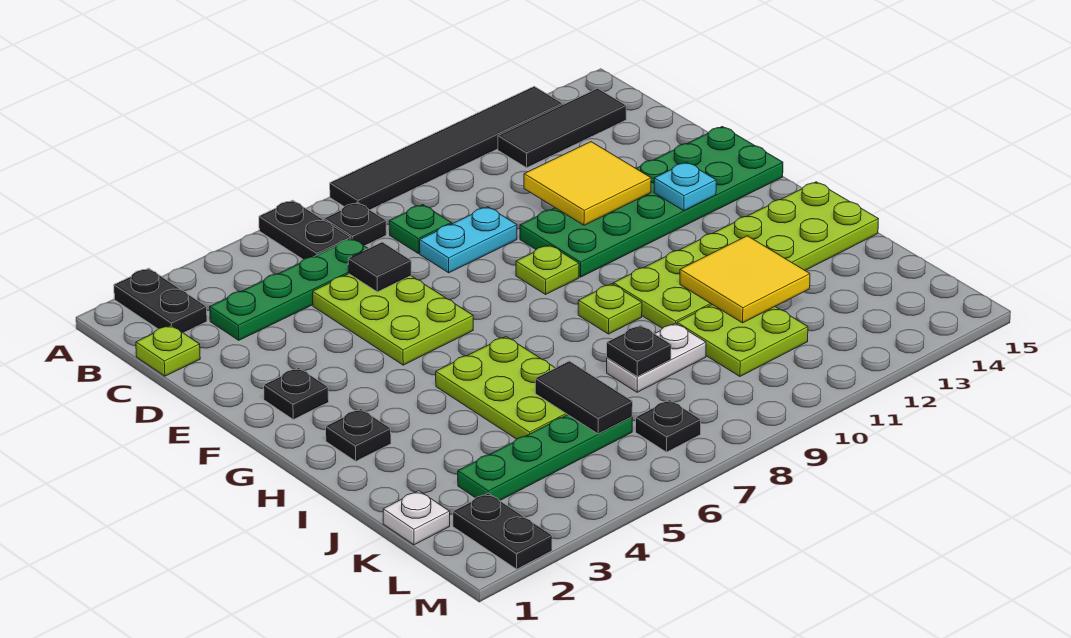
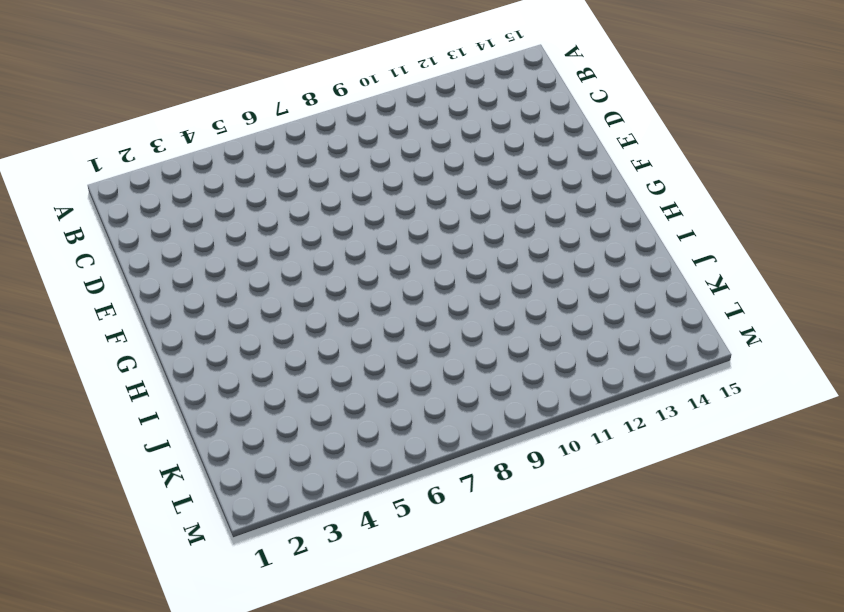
none -> black plate A2:B2 level 1
none -> black plate A6:B6 level 1
none -> black tile A8:A13 level 1

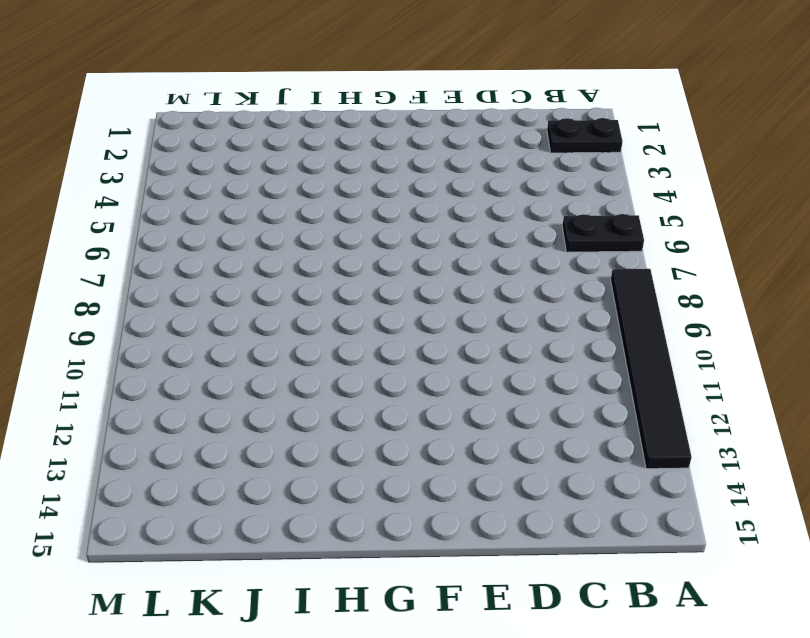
none -> black plate B7 level 1
none -> black tile B12:B14 level 1
none -> lime plate C1 level 1

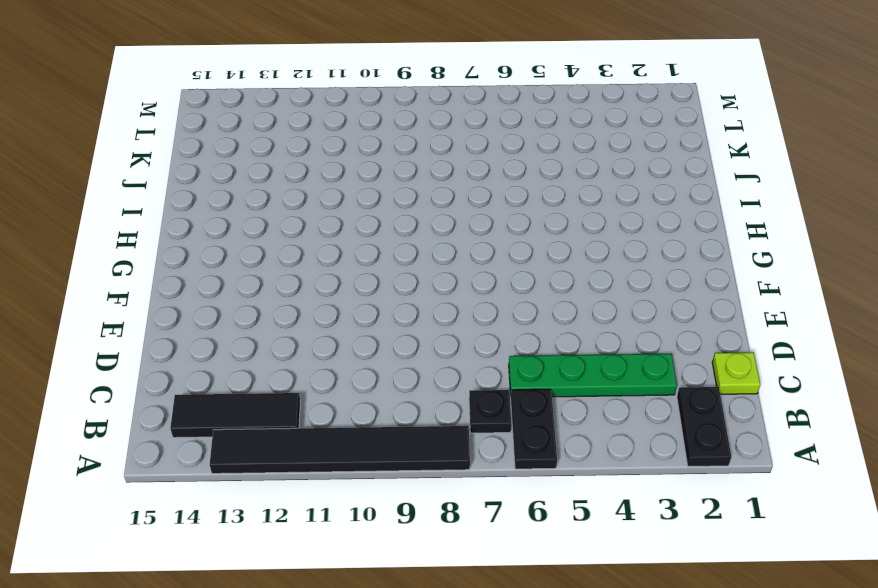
none -> green plate C8 level 1
none -> lime plate D5:F6 level 1
none -> cyan plate D8:D9 level 1

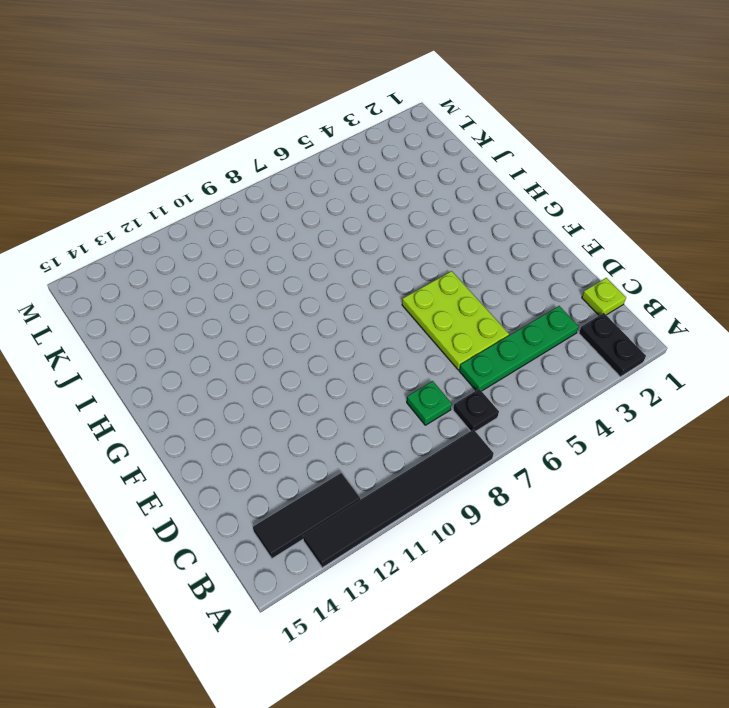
none -> black plate A6:B6 level 1
none -> cyan plate D8:D9 level 1
none -> green plate E10:F15 level 1

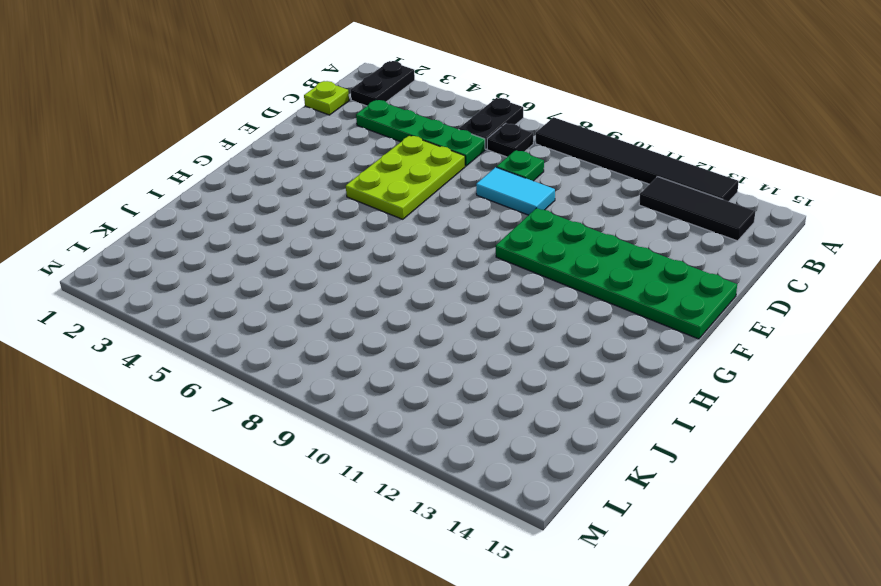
cyan tile D8:D9 level 1 -> cyan plate D8:D9 level 1
none -> black plate F2 level 1
none -> lime plate F9 level 1
none -> black plate H2 level 1

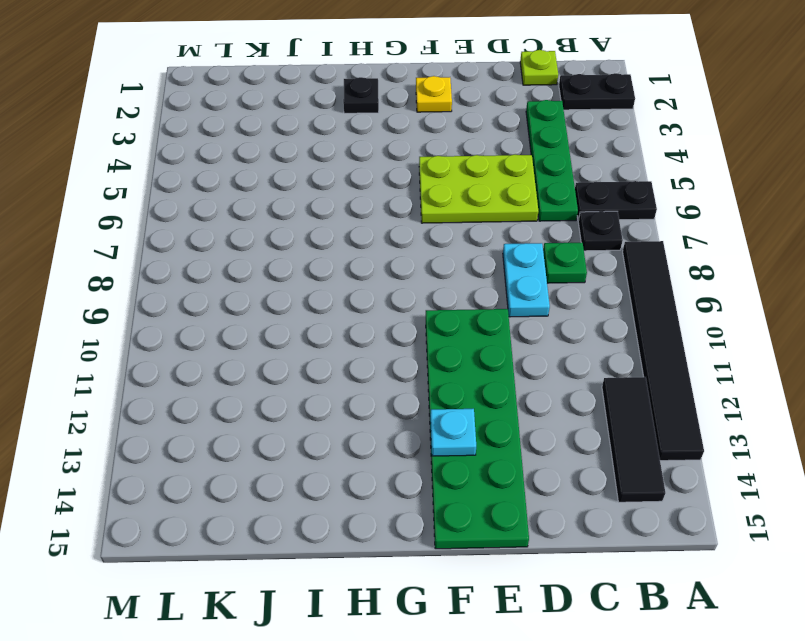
yellow plate F2 level 1 -> black plate F2 level 1
none -> lime plate F9 level 1
none -> lime plate H5:J6 level 1
none -> lime plate H9 level 1

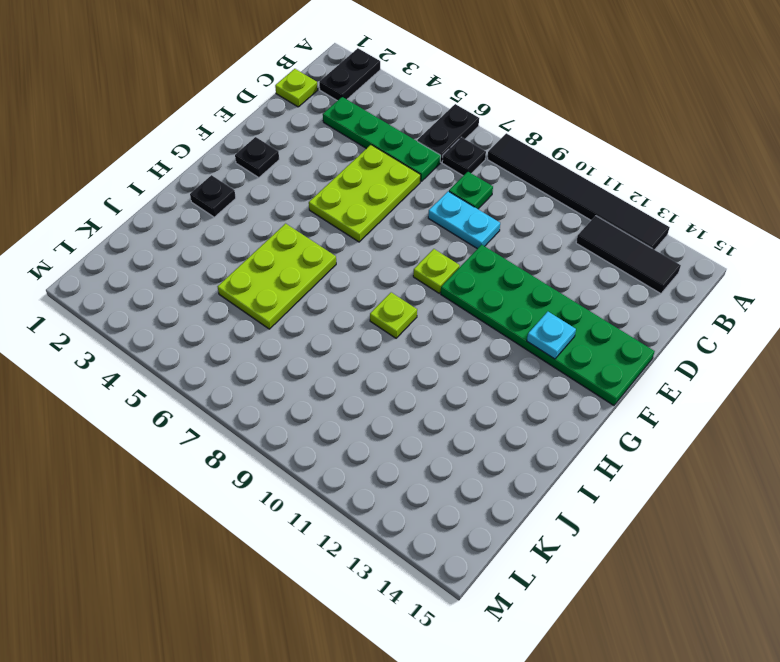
none -> lime plate H10:I15 level 1
none -> white plate J8:J9 level 1
none -> lime plate J10:K11 level 1

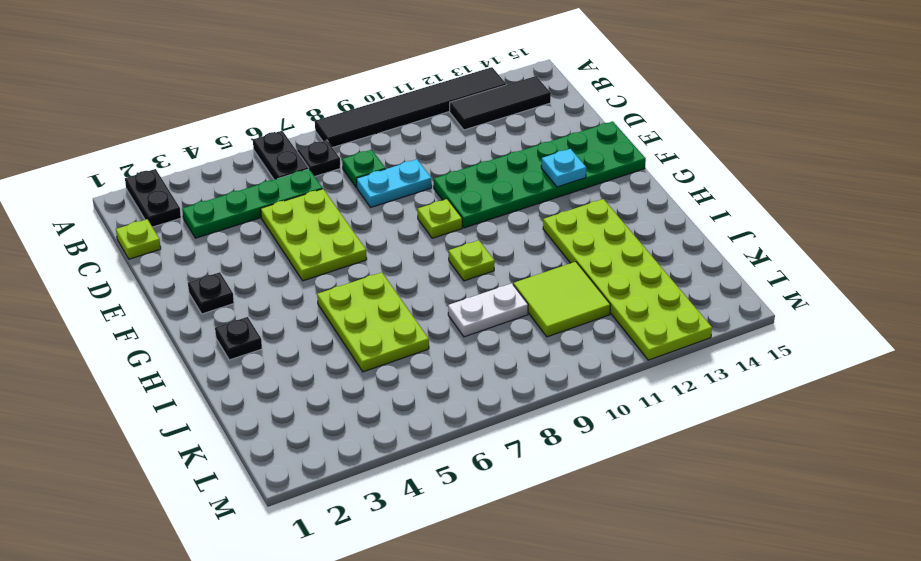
lime plate H12:M13 level 1 -> lime plate H10:I15 level 1
lime tile J10:K11 level 1 -> lime plate J10:K11 level 1
none -> white plate K1 level 1
none -> green plate K3:K6 level 1
none -> black plate L2:M2 level 1

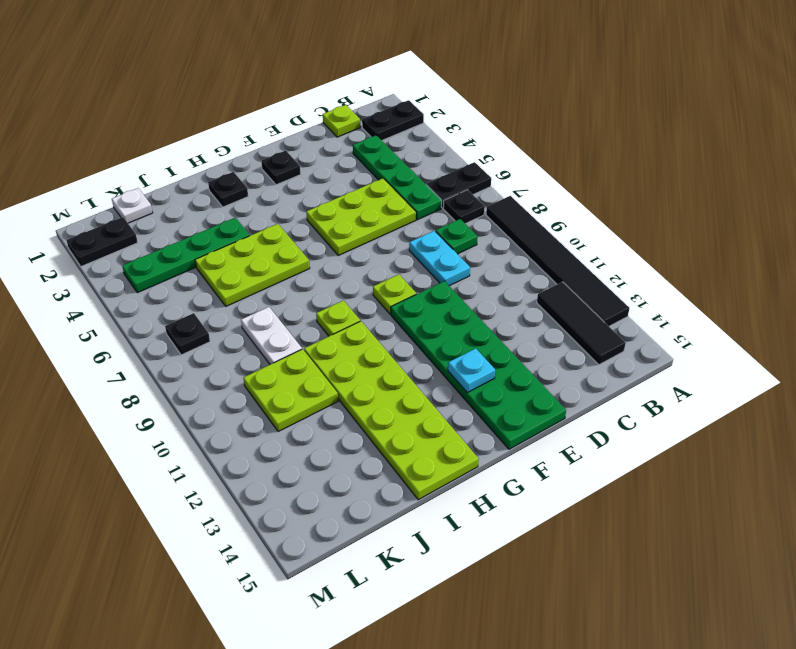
green plate I4:L4 level 1 -> green plate K3:K6 level 1
none -> black tile D6 level 2
none -> yellow tile D11:E12 level 2
none -> yellow tile I11:J12 level 2

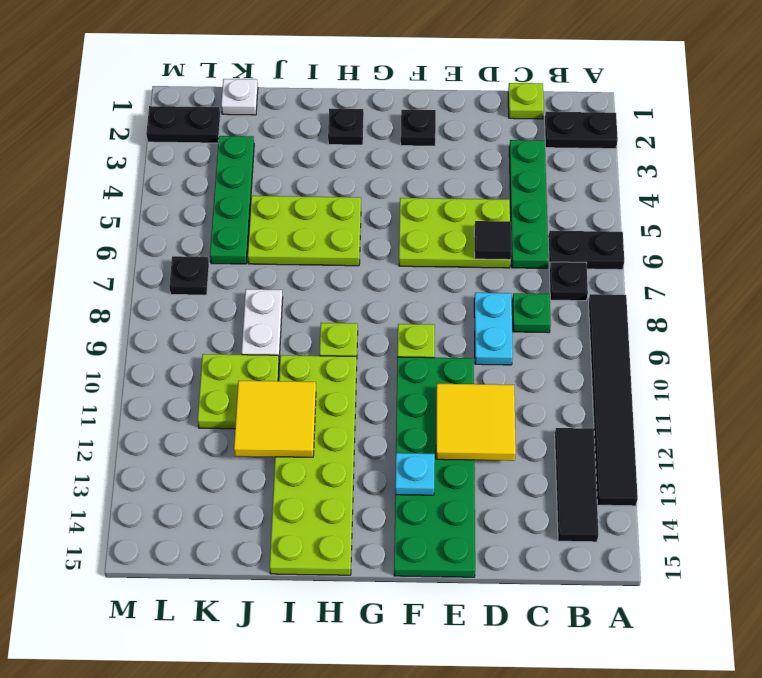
none -> black tile J6:K6 level 2
none -> black plate J8 level 2

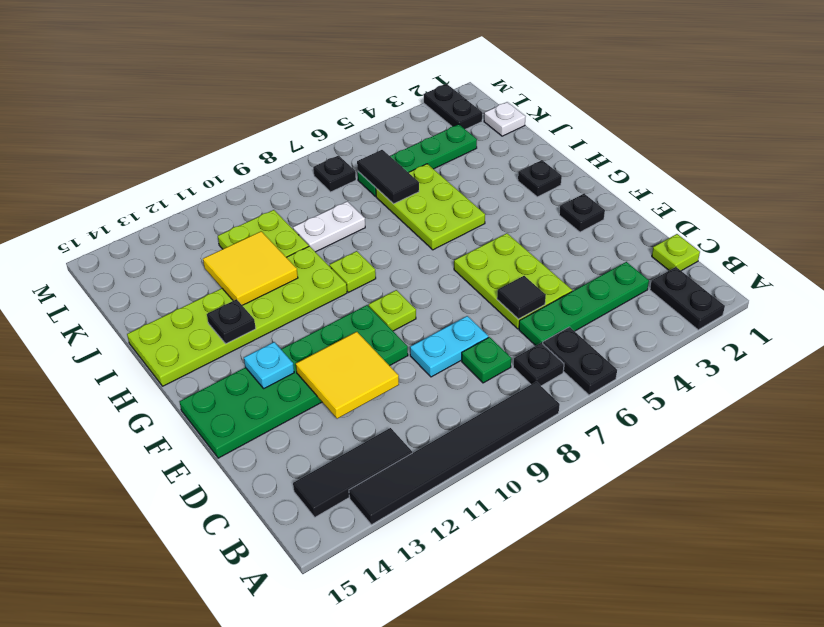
black plate H13 level 2 -> black plate J8 level 2

